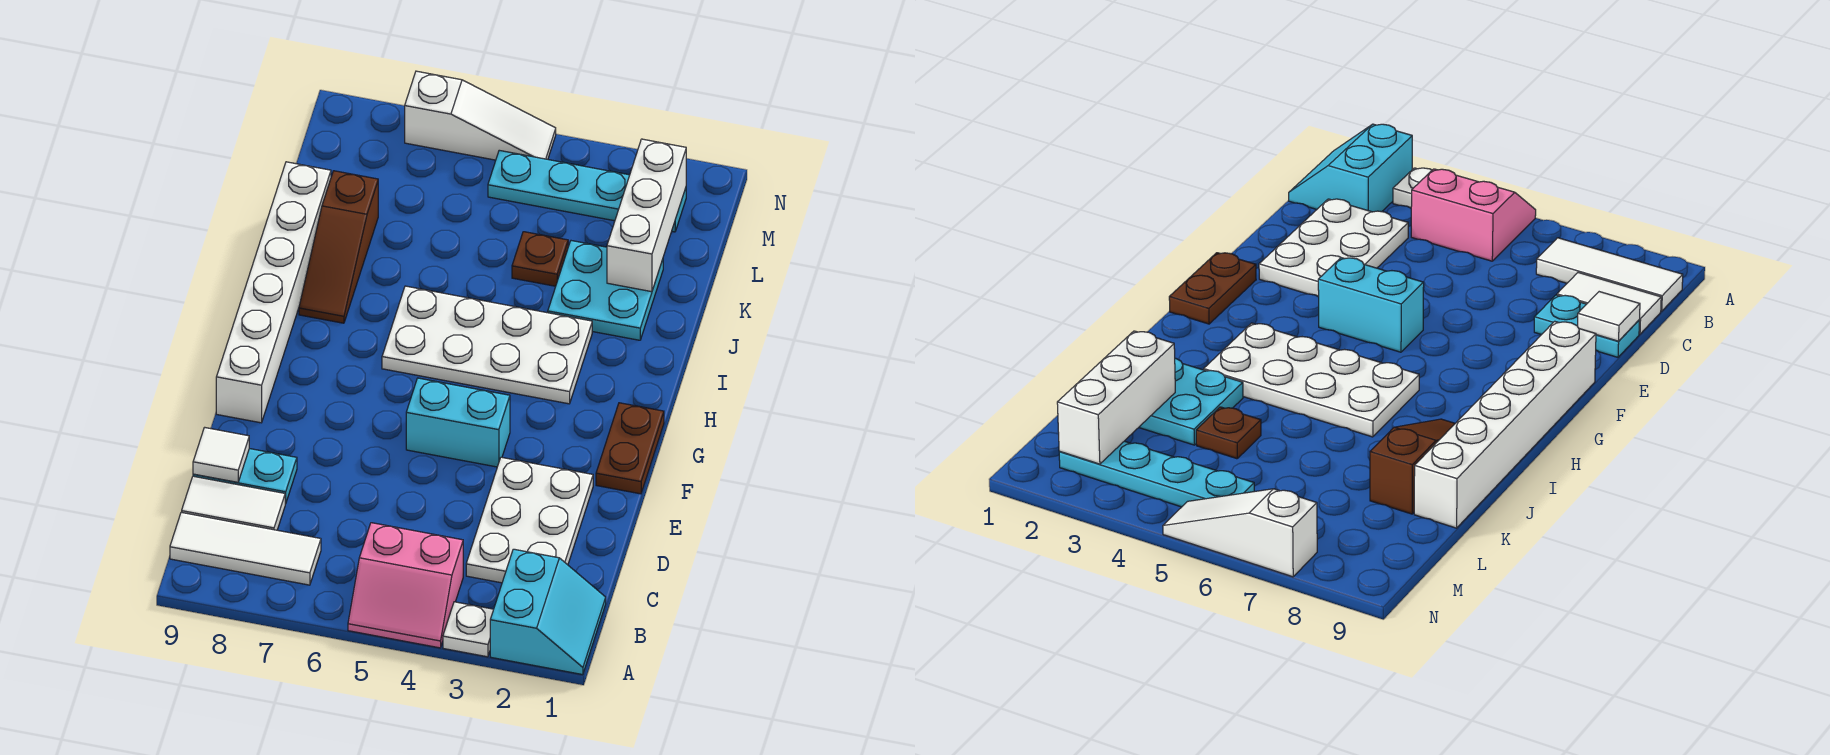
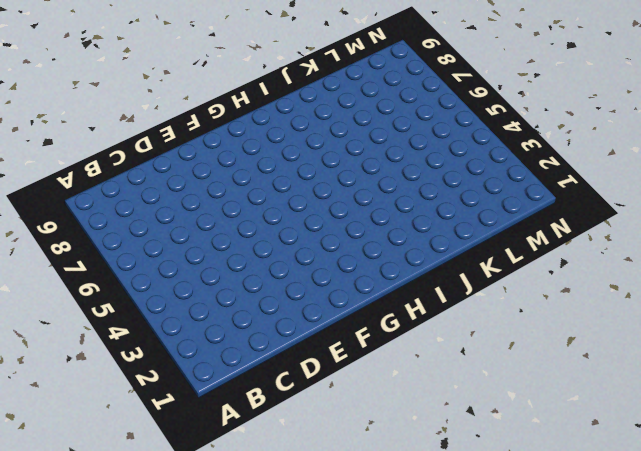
none -> cyan slope A1:B2 level 1 top 2
none -> white plate A3 level 1
none -> pink slope A4:B5 level 1 top B

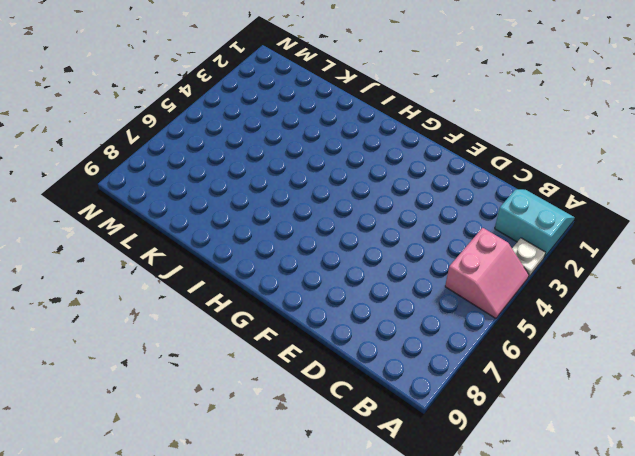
none -> white tile B7:B9 level 1
none -> white plate C2:E3 level 1
none -> white tile C8:C9 level 1

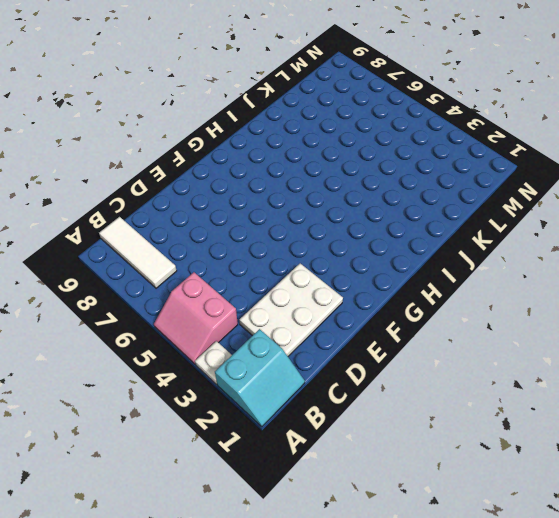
none -> white tile C8:C9 level 1
none -> cyan plate D8:D9 level 1
none -> brown plate F1:G1 level 1

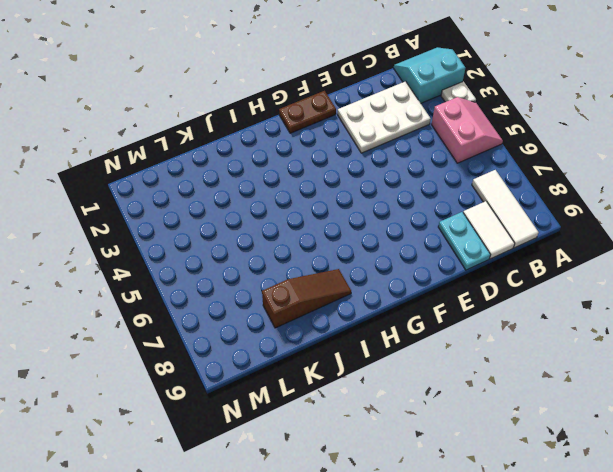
none -> cyan brick F4:F5 level 1
none -> white brick F9:K9 level 1
none -> white plate H3:I6 level 1

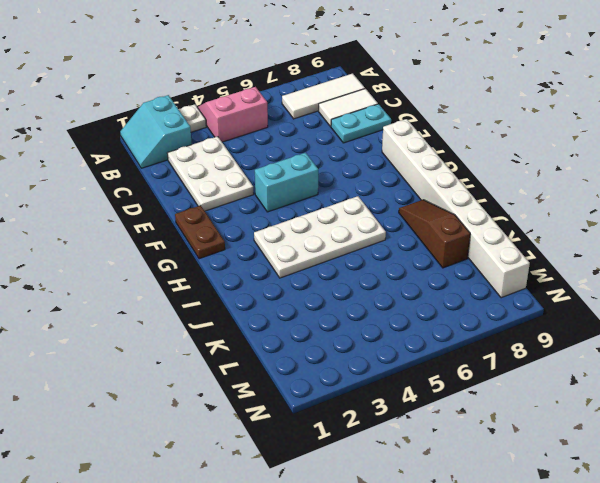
white brick F9:M9 level 1 -> white brick F9:K9 level 1
none -> cyan plate J2:K3 level 1
none -> brown plate K4 level 1
none -> cyan plate M2:M5 level 1

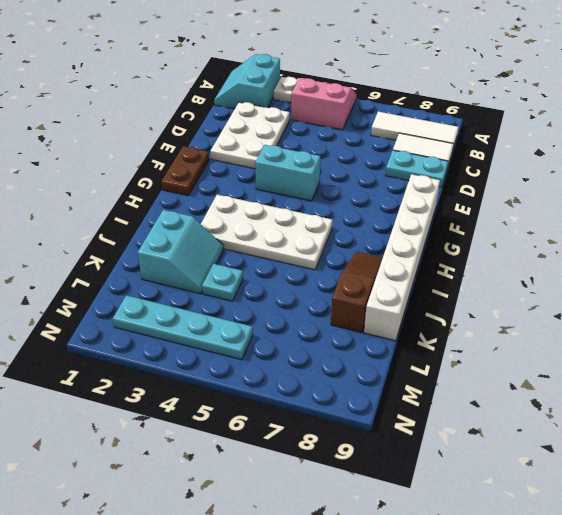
cyan slope J2:K3 level 1 top 2 -> cyan plate J2:K3 level 1
cyan plate K4 level 1 -> brown plate K4 level 1
none -> white slope N5:N7 level 1 top 7
none -> white tile D9 level 2
none -> white brick K2:M2 level 2

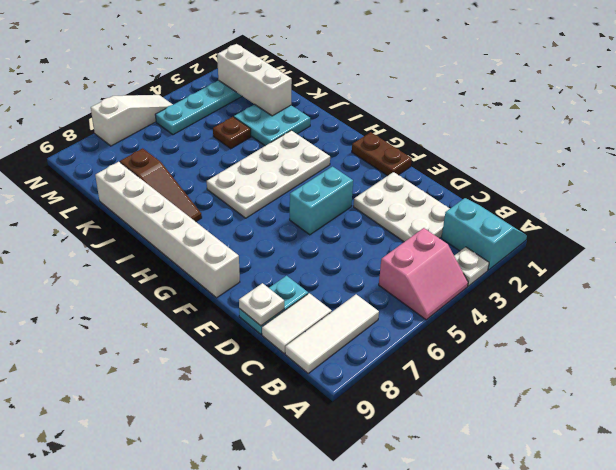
white plate D9 level 2 -> white tile D9 level 2

